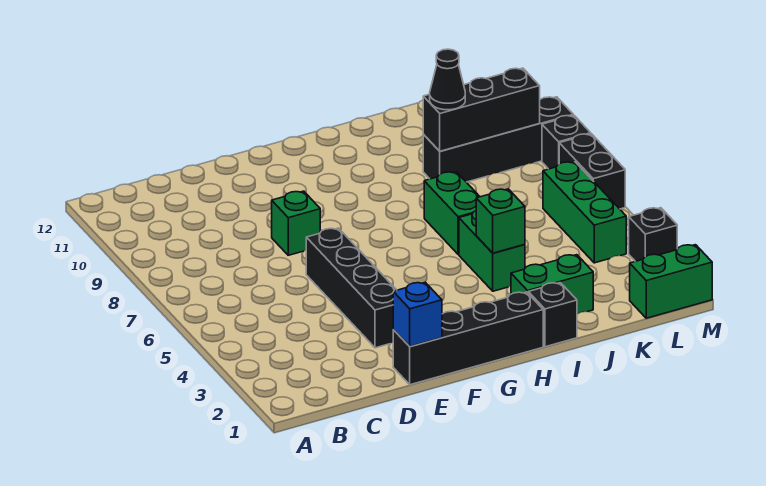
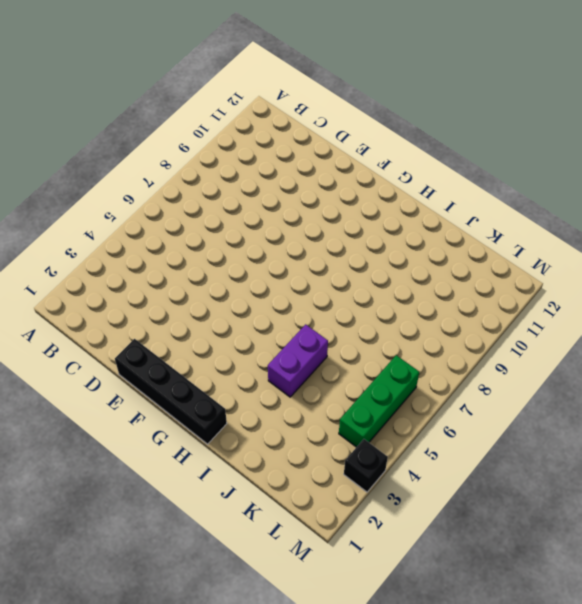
purple brick I4:I5 level 1 -> green brick I4:I5 level 1
none -> black brick E3:E6 level 1
none -> green brick E8 level 1
none -> black brick I1 level 1

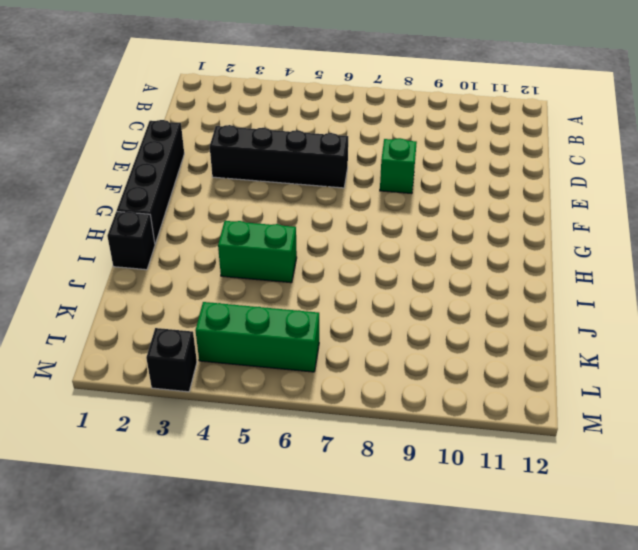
none -> green brick I2:J2 level 1
none -> green brick I6:I7 level 1
none -> black brick J9:M9 level 1

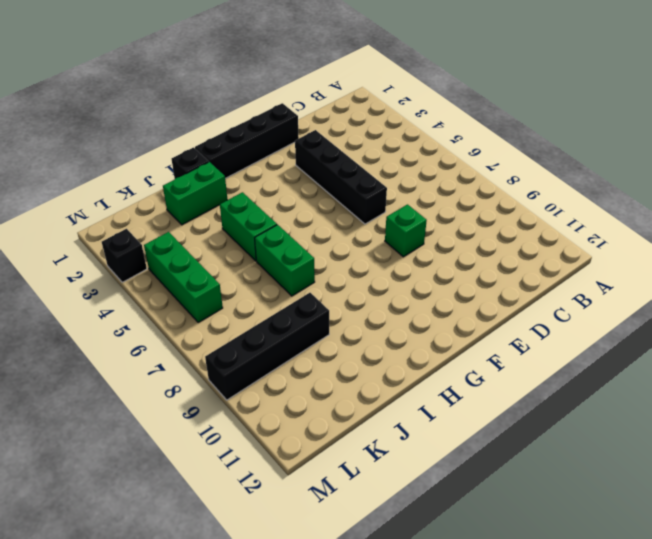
none -> green brick L1:M1 level 1
none -> black brick M6:M7 level 1
none -> black brick M8 level 1

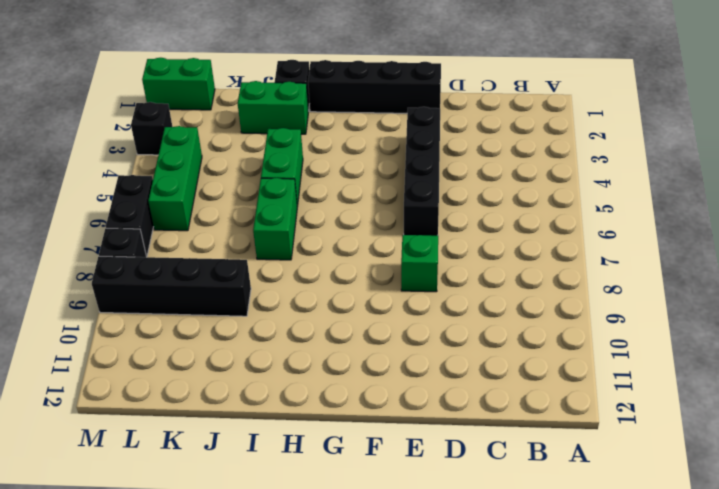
none -> blue brick E1 level 2
none -> green brick I4 level 2
none -> black brick J9:L9 level 2

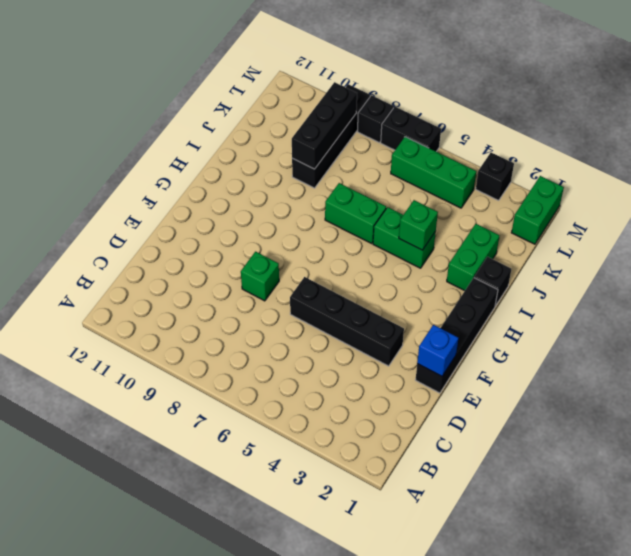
none -> black cone J9 level 3

